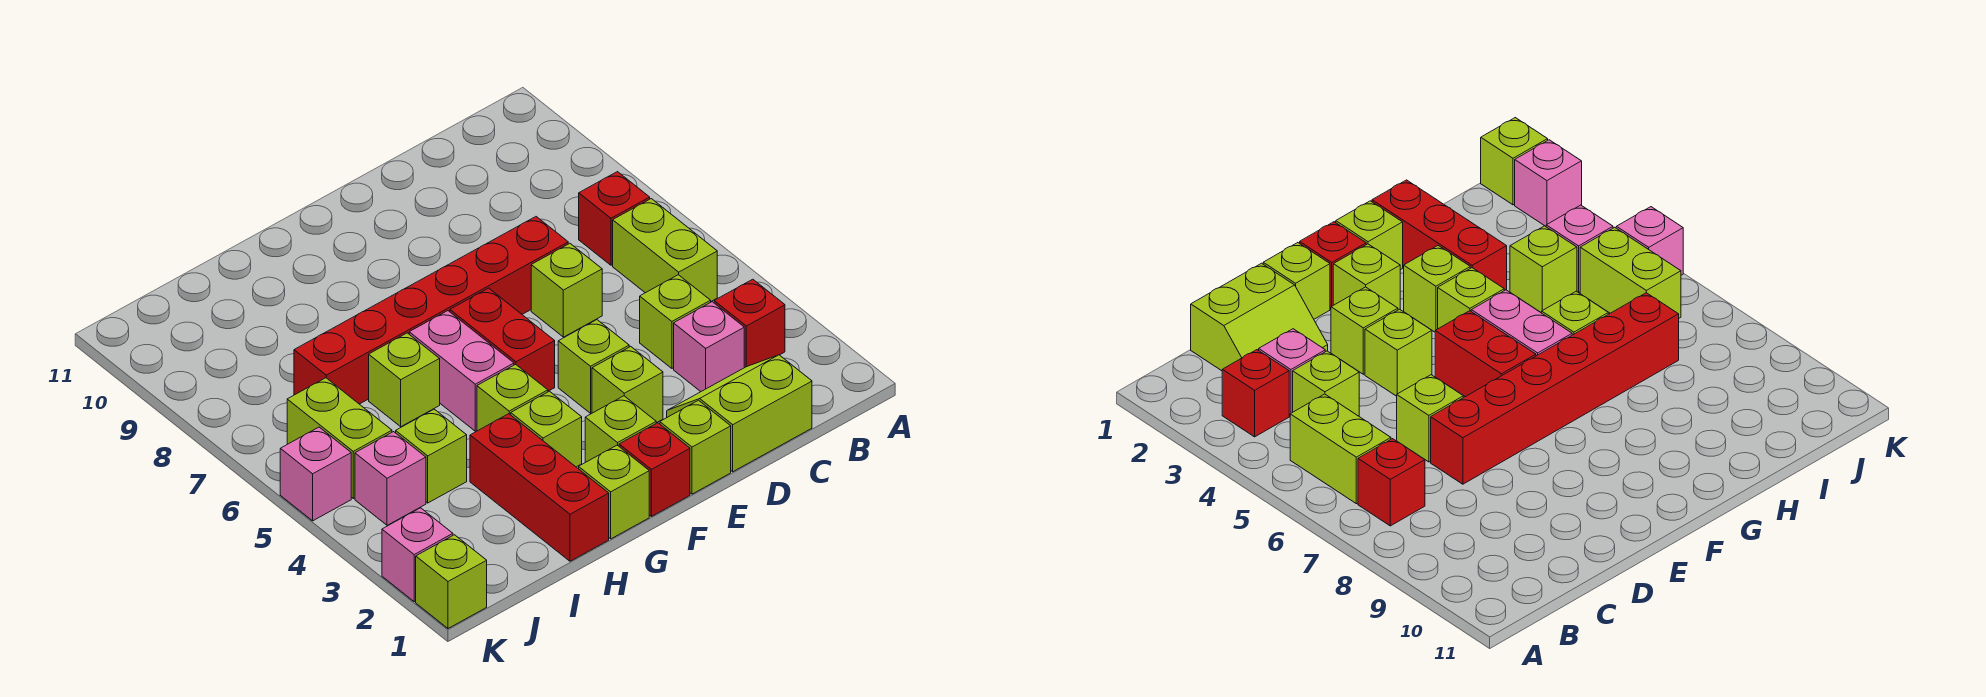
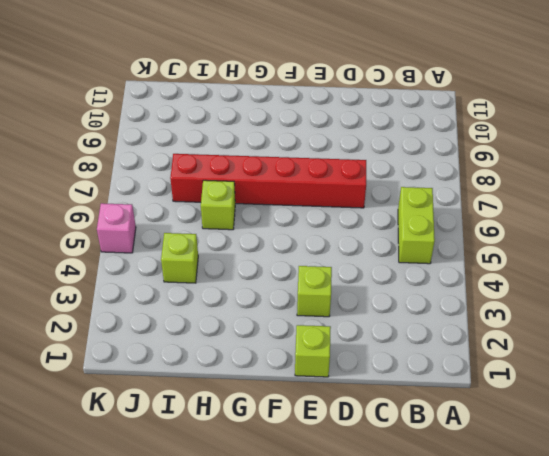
none -> red brick B3 level 1
none -> red brick B7 level 1
none -> lime slope C1:D2 level 1 top 1

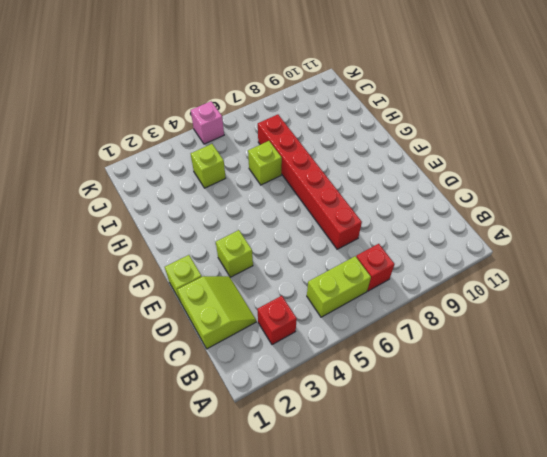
none -> pink brick C3 level 1
none -> lime brick C4 level 1
none -> lime brick D6 level 1

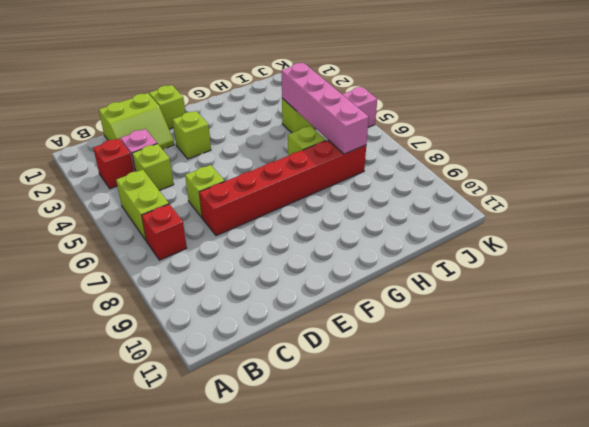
pink brick I4:I7 level 2 -> none
none -> lime brick E4 level 1
none -> red brick F1 level 1
none -> lime brick F2 level 1

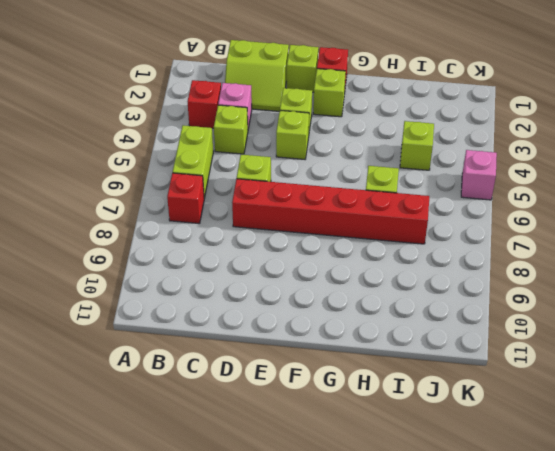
none -> red brick F5:F6 level 1
none -> lime brick G1 level 1
none -> lime brick G3 level 1

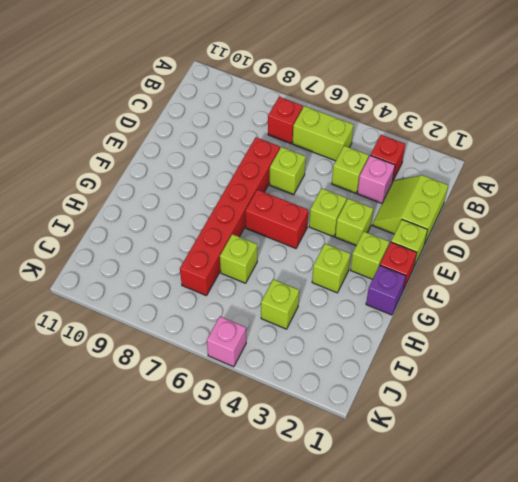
purple brick G1 level 1 -> lime brick G1 level 1
none -> lime brick G4 level 1
none -> pink brick G5:G6 level 1
none -> red brick H1:H3 level 1

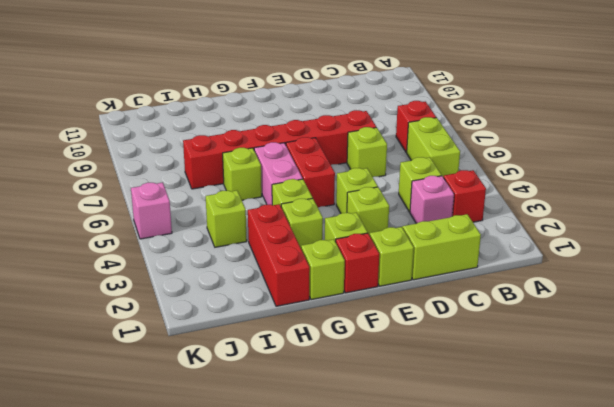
none -> pink brick J4 level 1
none -> lime brick J5:J6 level 1
none -> lime brick K1 level 1

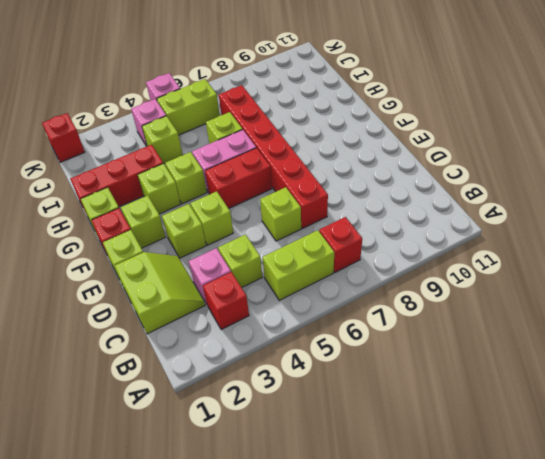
red brick K1 level 1 -> lime brick K1 level 1
none -> pink brick K2 level 1

